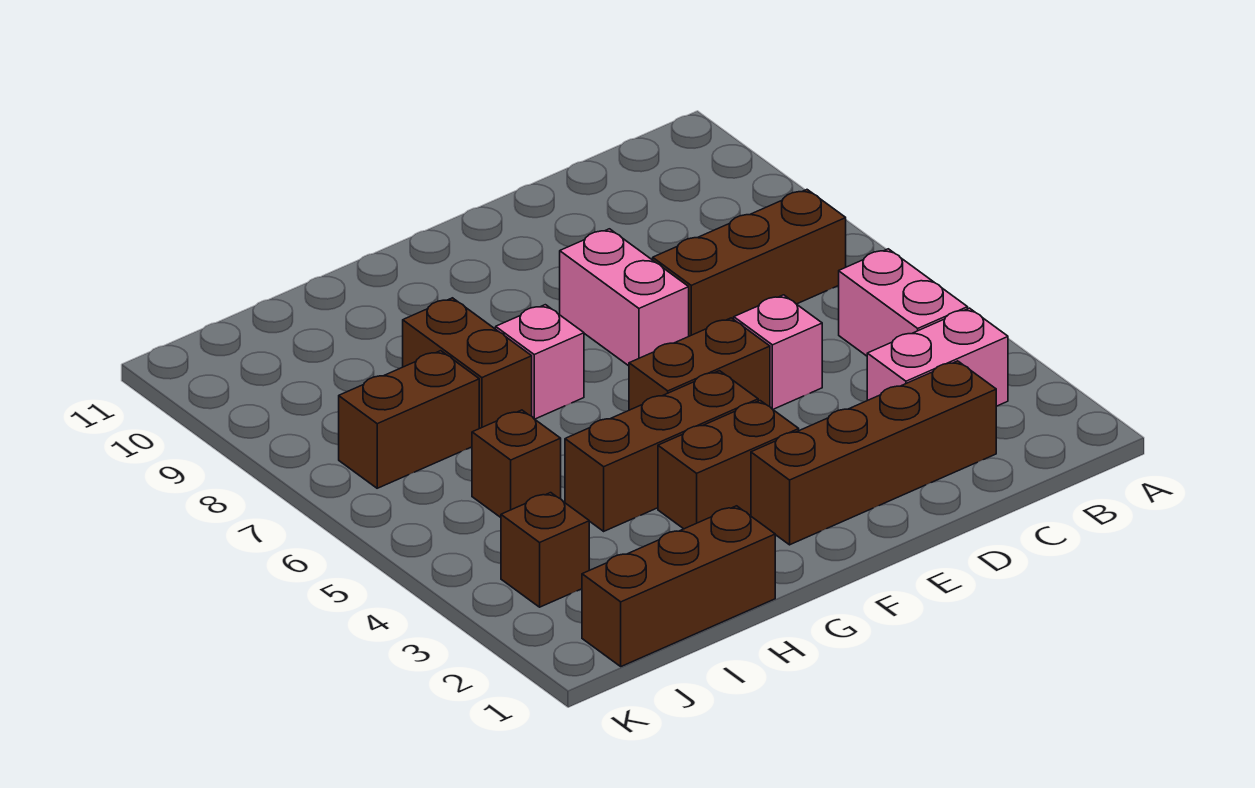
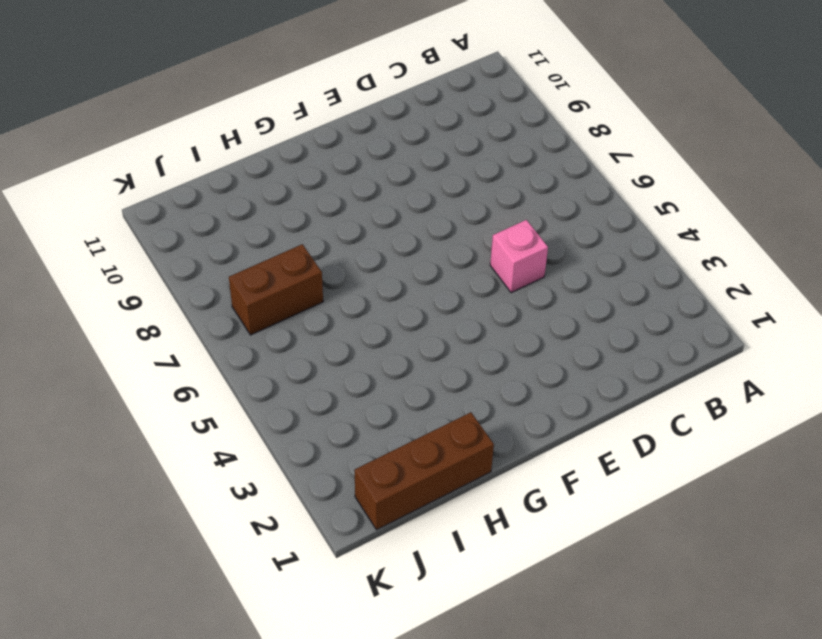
none -> pink brick B3:C3 level 1
none -> pink brick B4:B5 level 1
none -> brown brick B7:D7 level 1

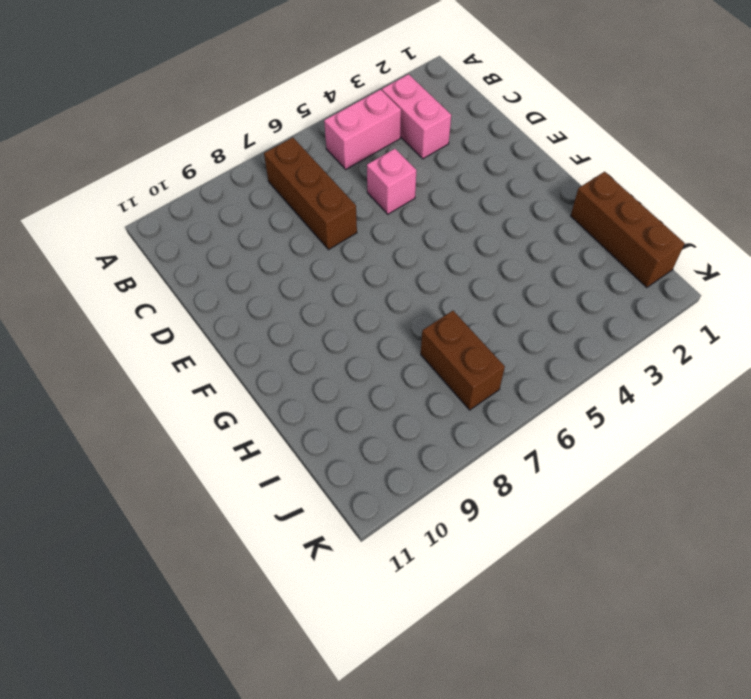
none -> brown brick C2:F2 level 1
none -> brown brick E5:F5 level 1
none -> pink brick E7:E8 level 1

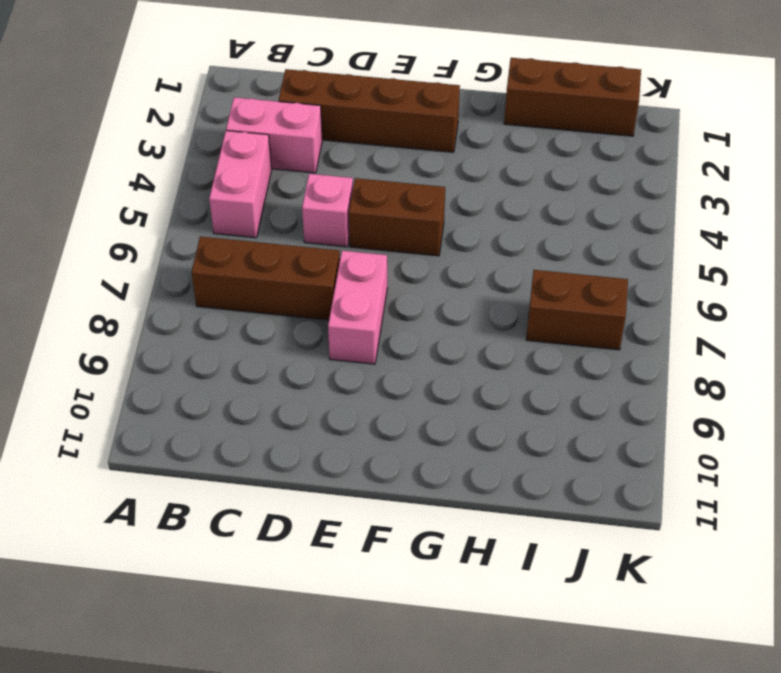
none -> brown brick F3:G3 level 1
none -> brown brick F4:H4 level 1
none -> pink brick G7 level 1

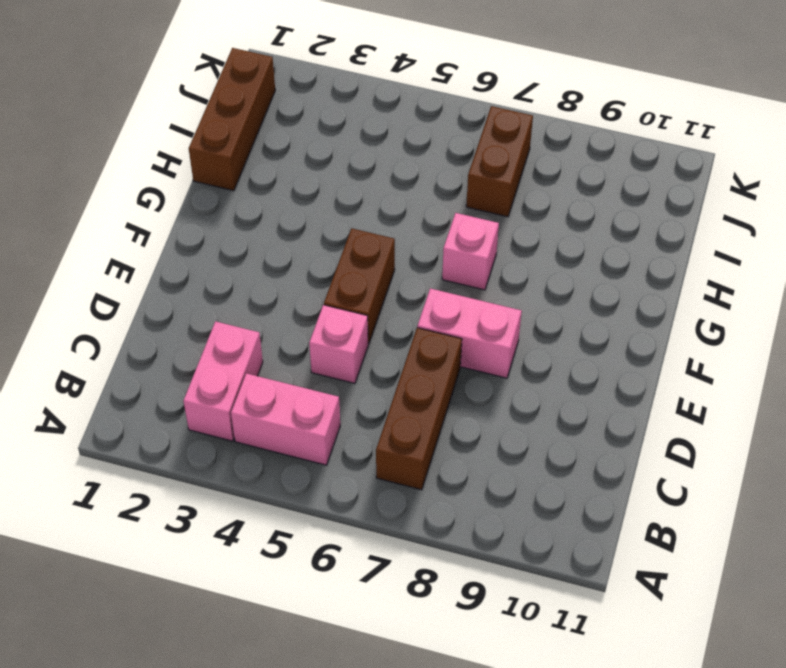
none -> brown brick C2:F2 level 1
none -> brown brick F3:G3 level 1
none -> brown brick F4:H4 level 1

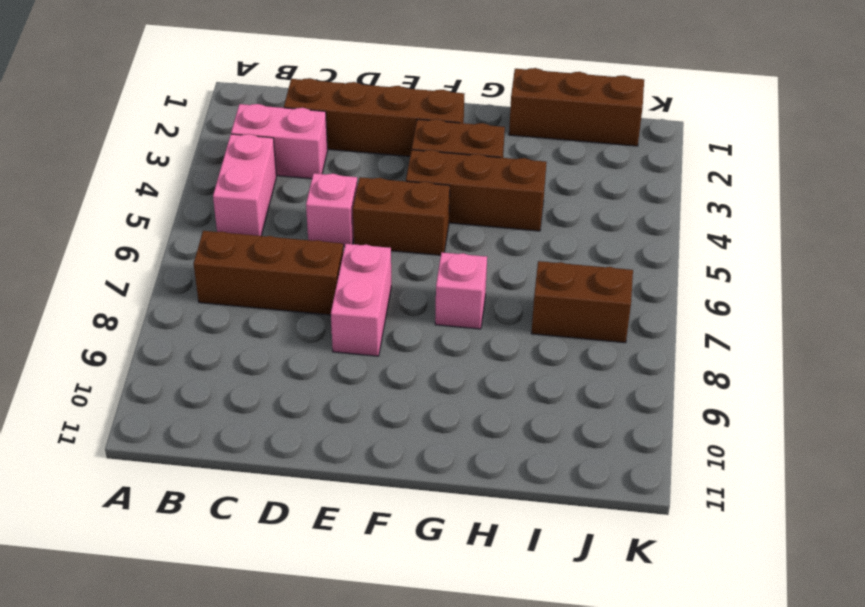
none -> brown brick H7:H8 level 1
none -> brown brick I5 level 1
none -> brown brick J3 level 1

